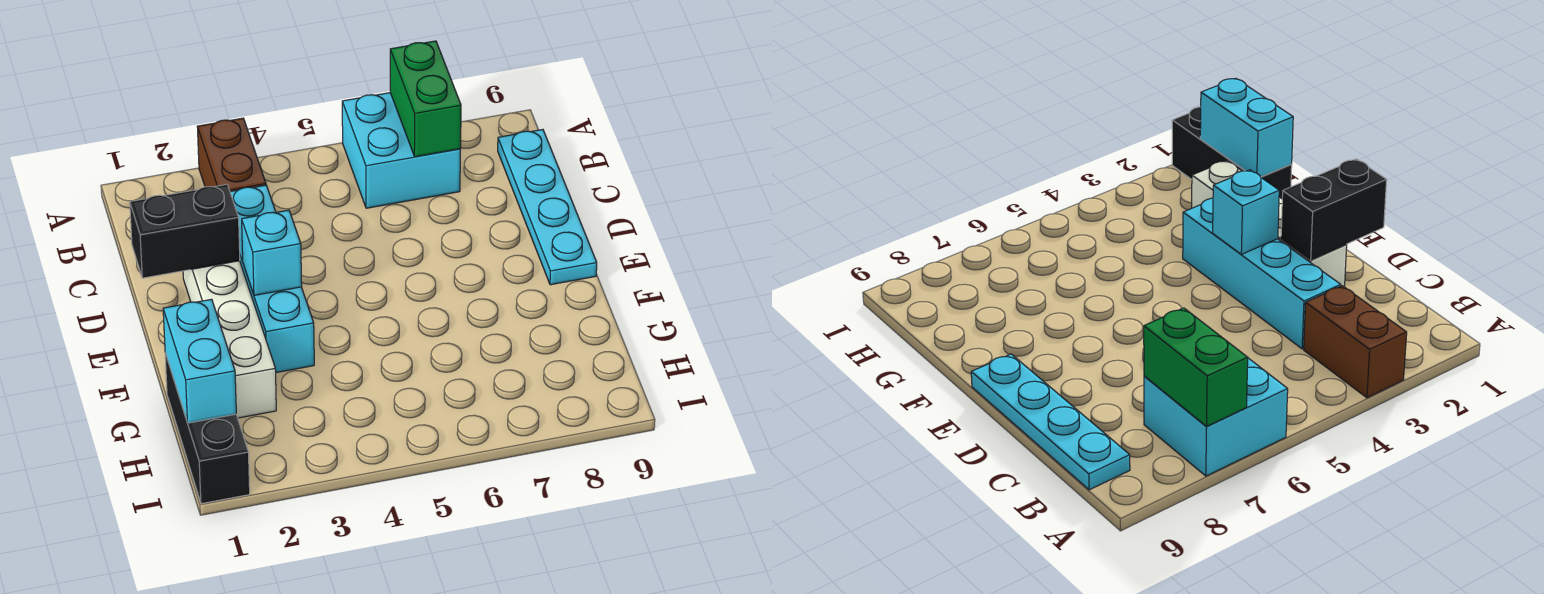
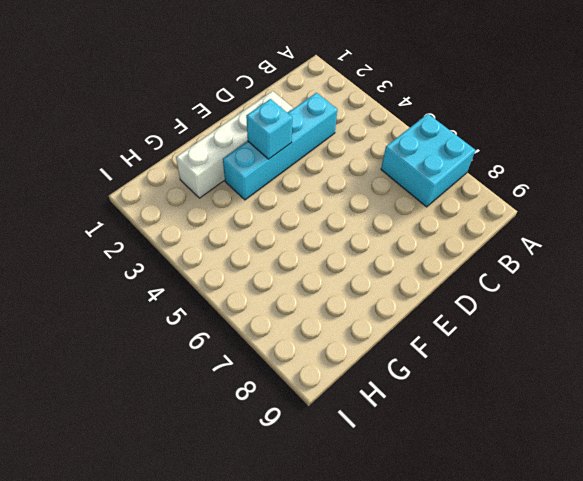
none -> brown brick A3:B3 level 1
none -> cyan plate B9:E9 level 1

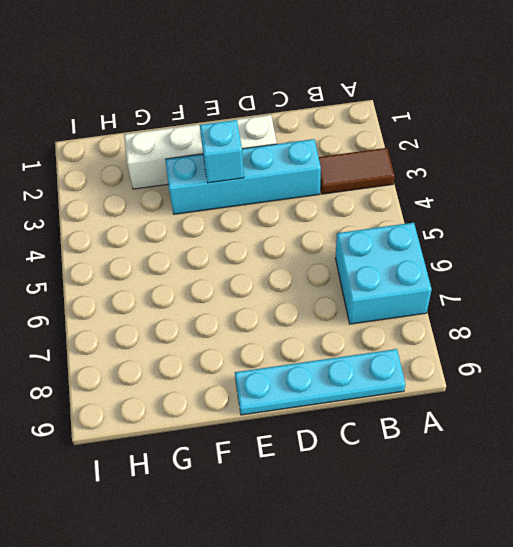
brown tile A3:B3 level 1 -> brown brick A3:B3 level 1
none -> black brick G1:I1 level 1
none -> green brick A7:B7 level 2

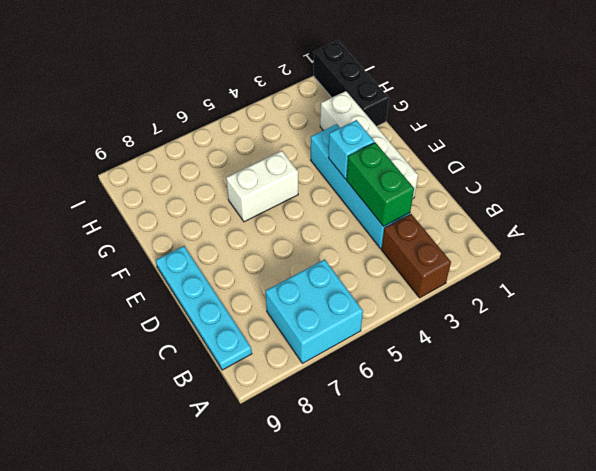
green brick C3:D3 level 2 -> green brick A7:B7 level 2
white brick F5:F6 level 1 -> none
none -> black brick D1:D2 level 2
none -> cyan brick G1:H1 level 2

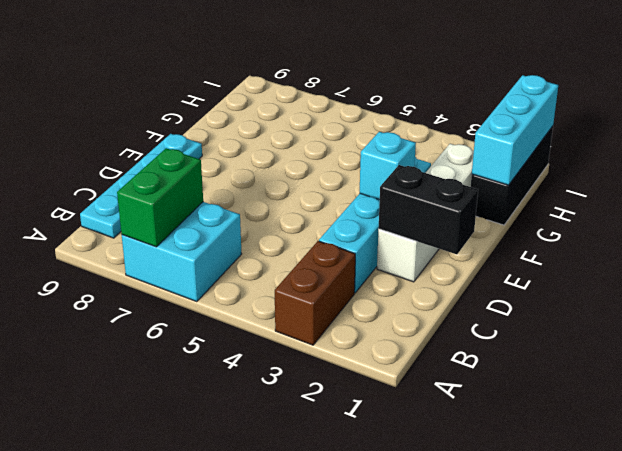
cyan brick G1:I1 level 2 -> cyan brick G1:H1 level 2

